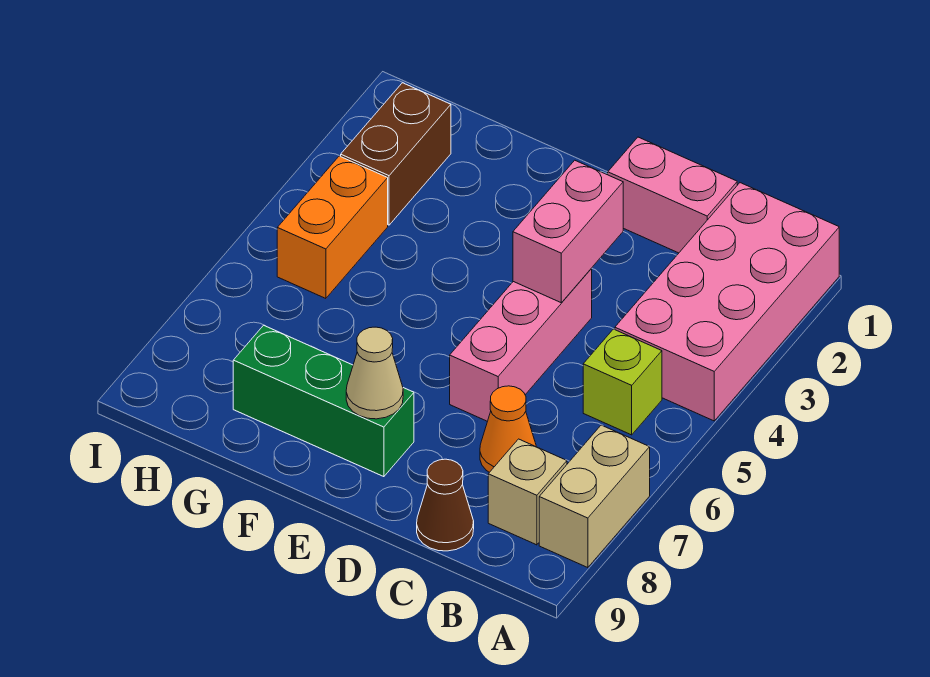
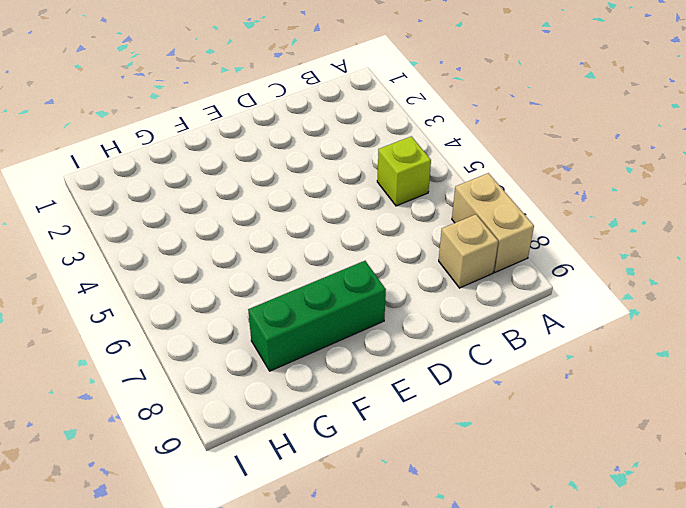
none -> pink brick A1:B4 level 1
none -> pink brick C1:D1 level 1
none -> orange cone C7 level 1

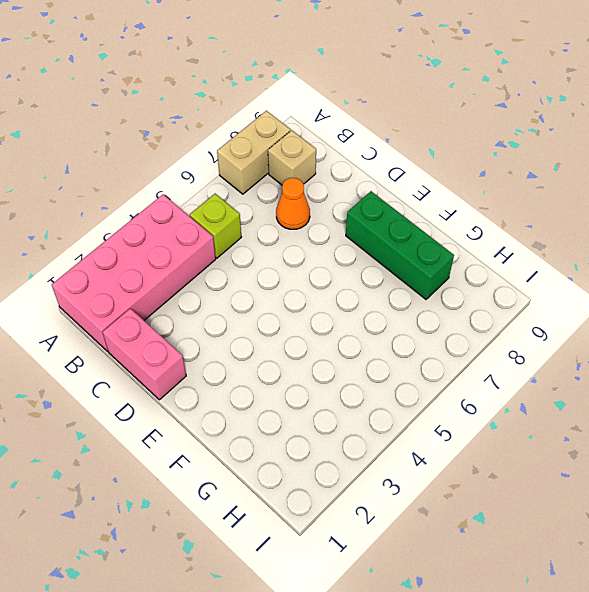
none -> brown cone C9 level 1
none -> pink brick D4:D6 level 1
none -> brown brick H2:H3 level 1

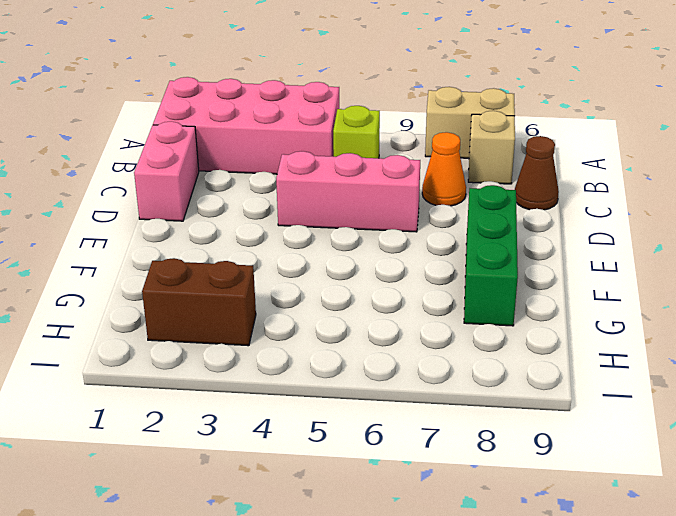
none -> orange brick H4:H5 level 1
none -> pink brick D3:D4 level 2
none -> tan cone E8 level 2

